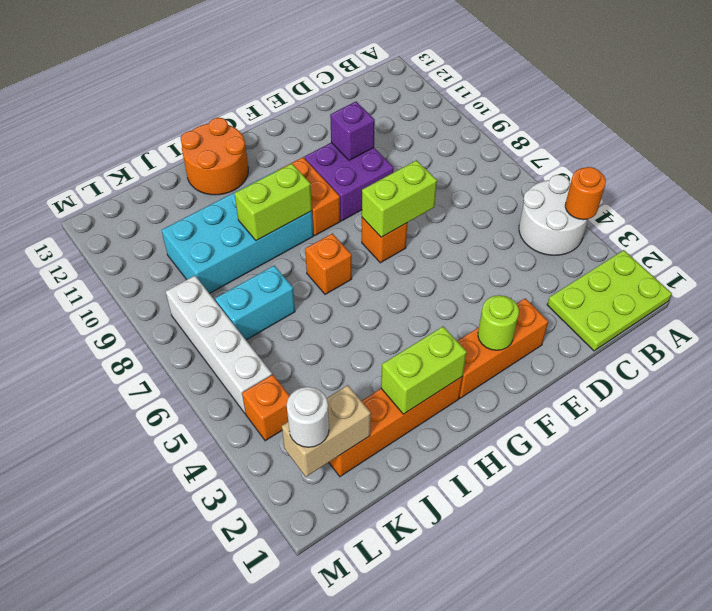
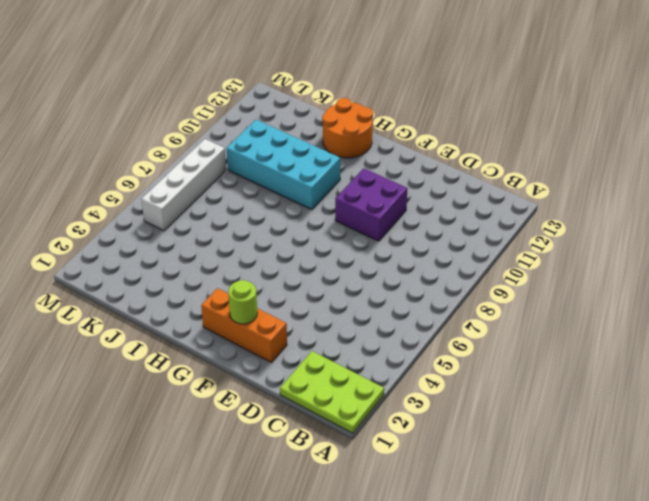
none -> white round brick A4:B5 level 1
none -> orange brick F7 level 1
none -> orange brick G9:G10 level 1

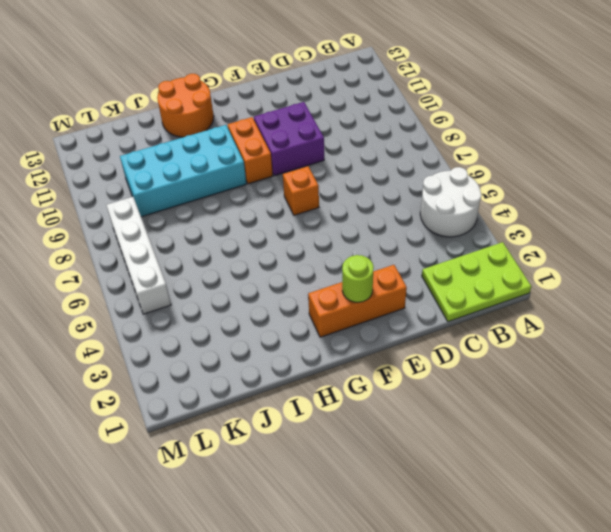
none -> orange brick H2:K2 level 1
none -> orange brick H7 level 1
none -> cyan brick J7:K7 level 1

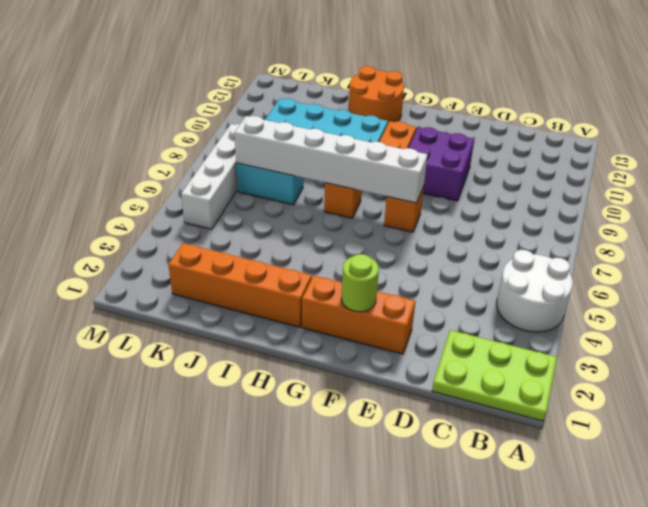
white brick F7:K7 level 2 -> lime brick E7:F7 level 2
none -> orange brick L4 level 1
none -> orange round brick A4 level 2
none -> purple brick E10 level 2

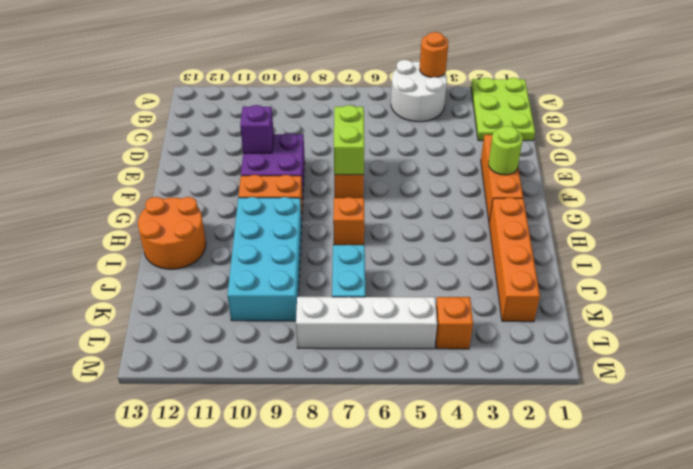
none -> lime brick H2:I2 level 2
none -> lime brick H9:I9 level 2
none -> tan brick K2:L2 level 2

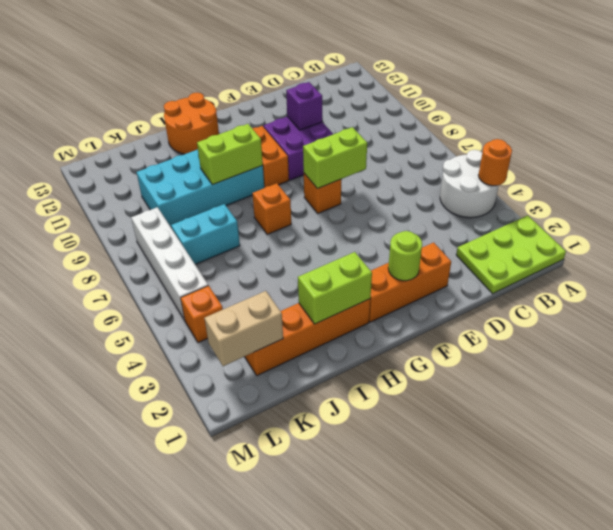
none -> white round brick L2 level 3

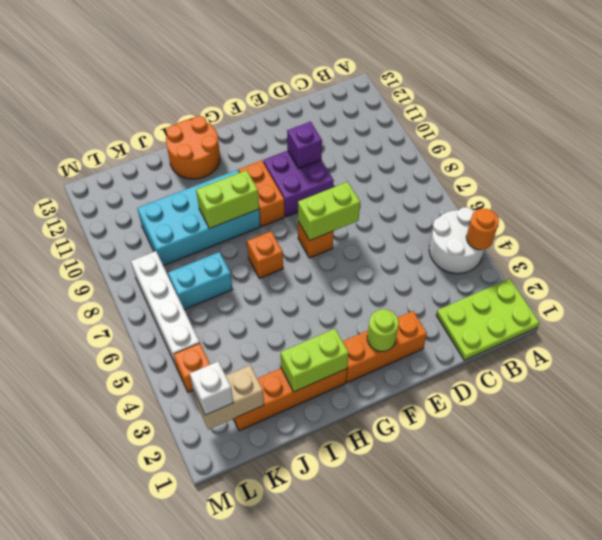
white brick L2 level 3 -> white round brick L2 level 3

